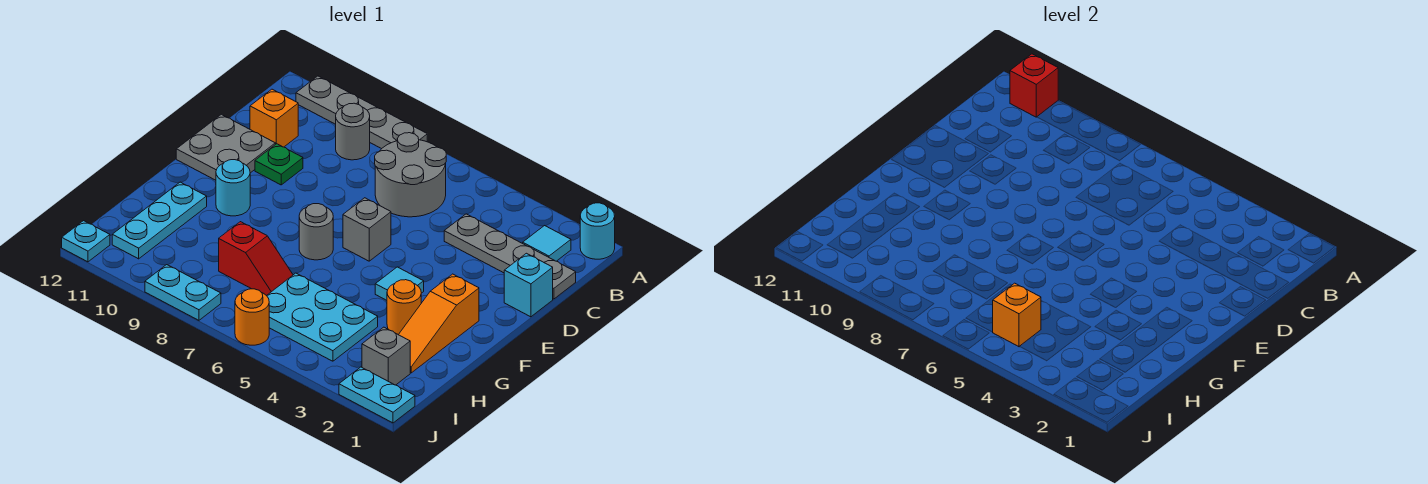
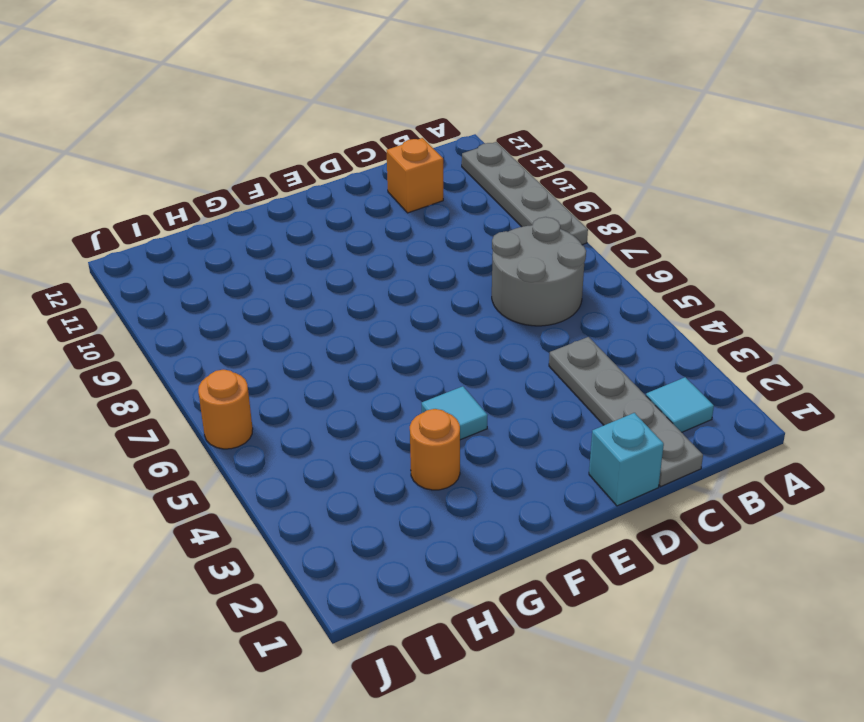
none -> cyan round brick A1 level 1
none -> grey round brick B9 level 1
none -> green plate D10 level 1

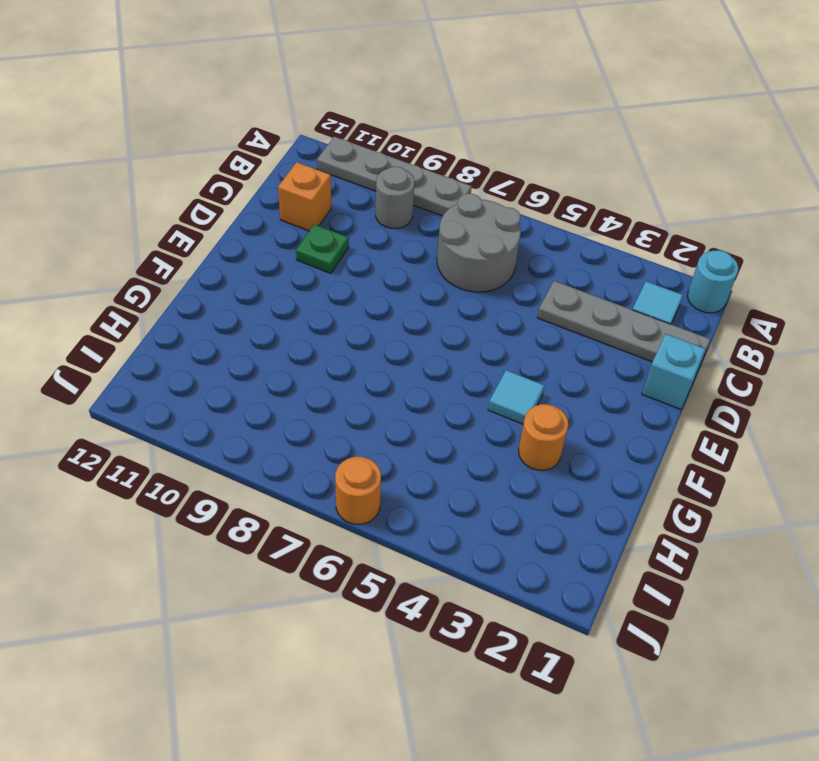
none -> grey plate D11:E12 level 1
none -> grey brick E6 level 1
none -> orange slope F2:H2 level 1 top F

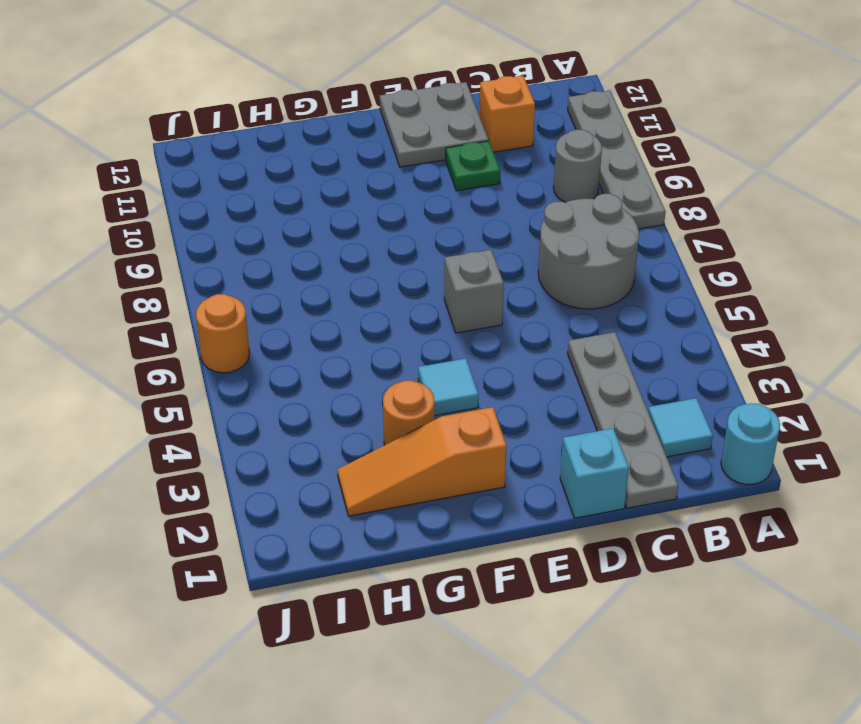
none -> grey round brick F7 level 1
none -> cyan round brick F10 level 1
none -> cyan plate G11:I11 level 1

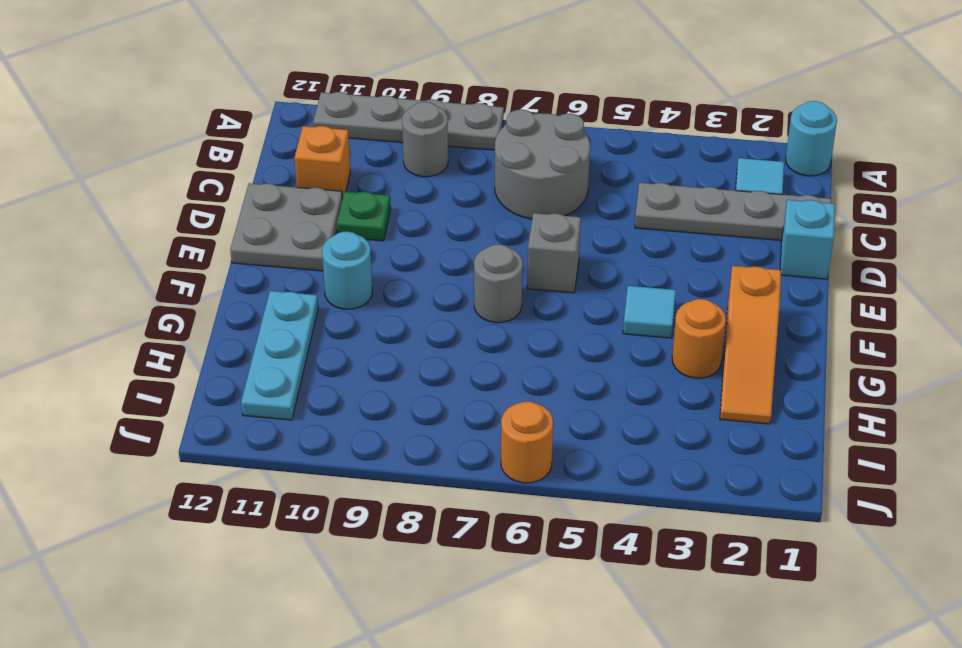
none -> cyan plate H4:I6 level 1
none -> red slope H7:H8 level 1 top 8
none -> grey brick I2 level 1

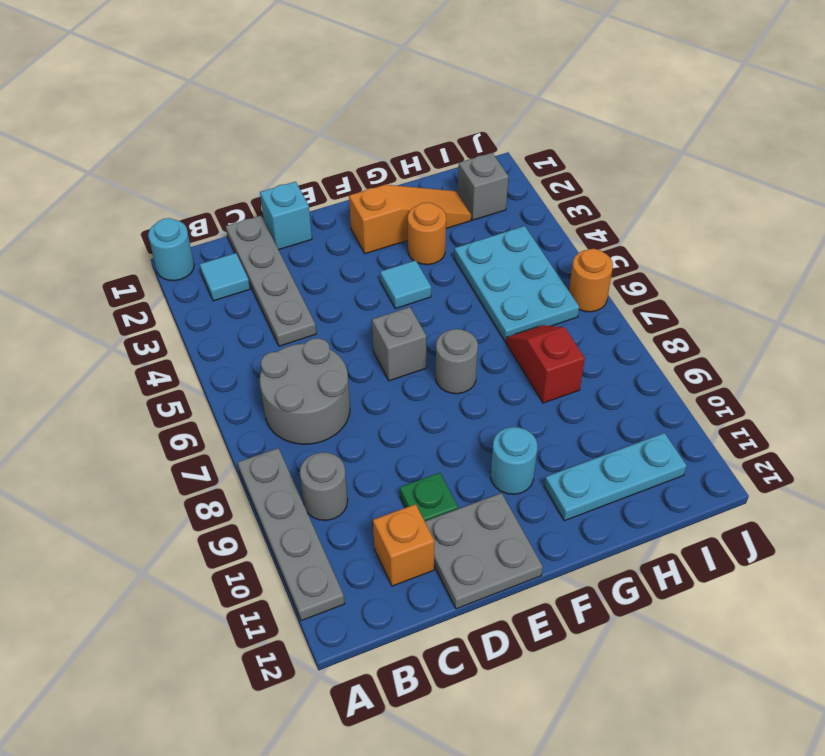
none -> cyan plate J1:J2 level 1
none -> cyan plate J8:J9 level 1
none -> cyan plate J12 level 1

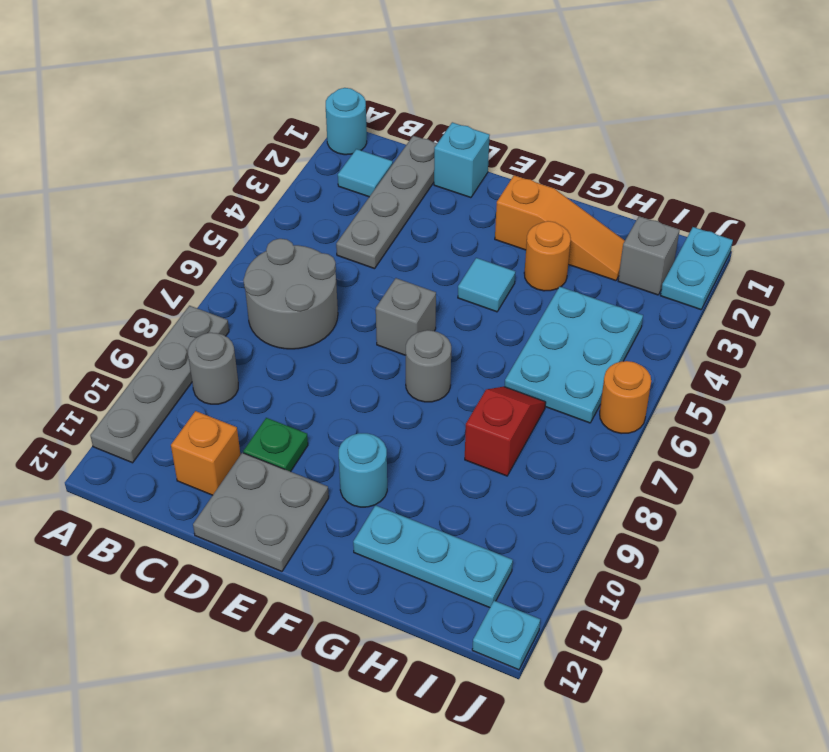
none -> cyan plate J8:J9 level 1
none -> red brick A11 level 2
none -> orange brick I5 level 2

